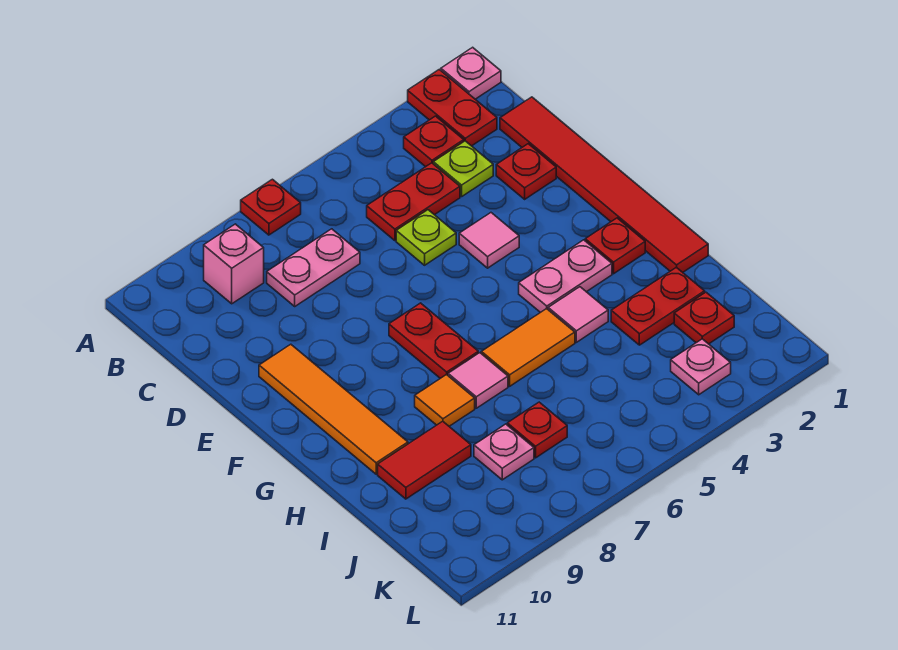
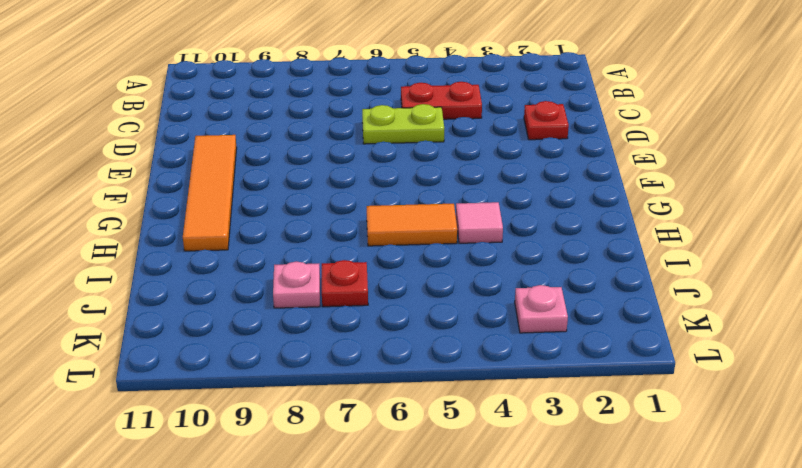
lime plate D5:D6 level 1 -> lime plate D5 level 1
none -> pink plate A1 level 1
none -> red plate A2:B2 level 1
none -> red plate A7 level 1

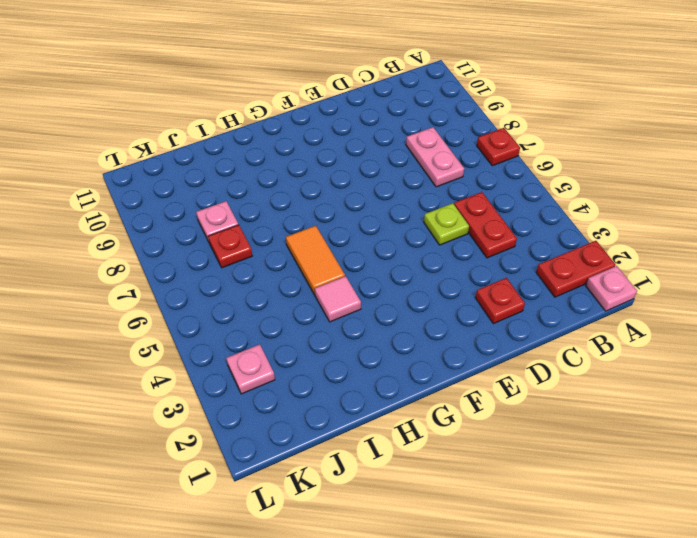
none -> red plate B3 level 1
none -> pink brick B9 level 1
none -> red tile C1:H1 level 1

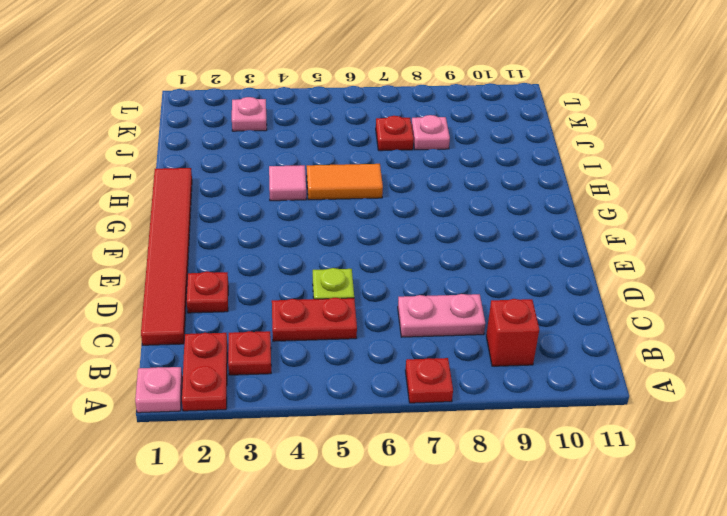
red brick B9 level 1 -> pink brick B9 level 1
none -> lime plate C3 level 1
none -> pink tile E4 level 1
none -> orange tile E10:H10 level 1

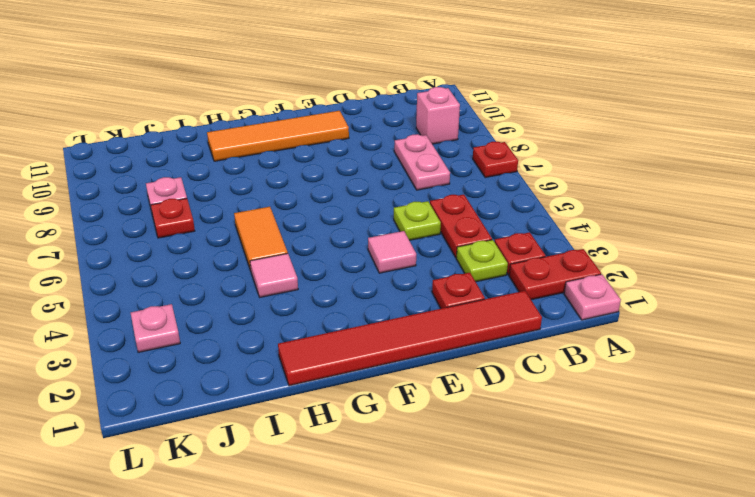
none -> red plate F7:G7 level 1
none -> red plate G2 level 1
none -> pink plate G3:G4 level 1

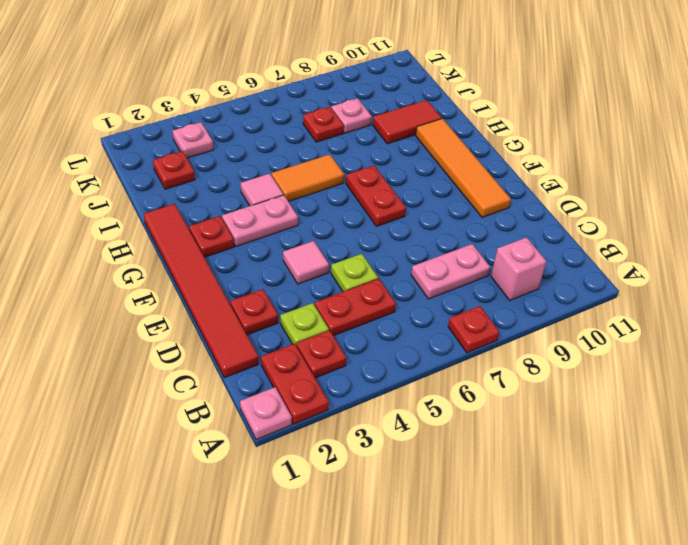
none -> pink tile H7 level 1
none -> orange tile H8 level 1
none -> red plate I2:I3 level 1

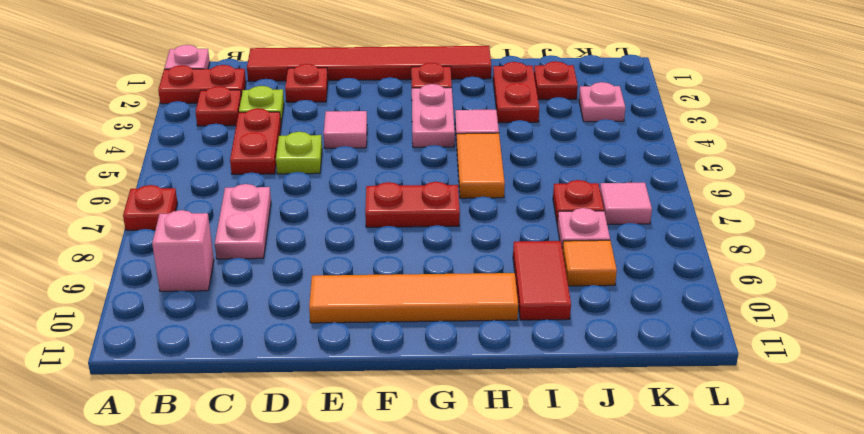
orange tile J9 level 1 -> orange tile H8 level 1
pink tile K7 level 1 -> pink tile H7 level 1

